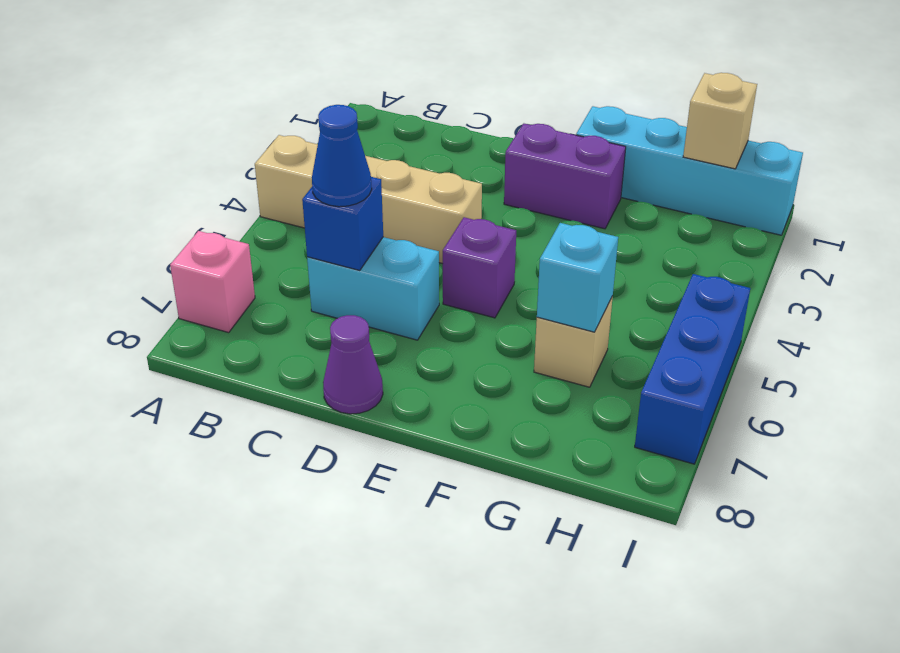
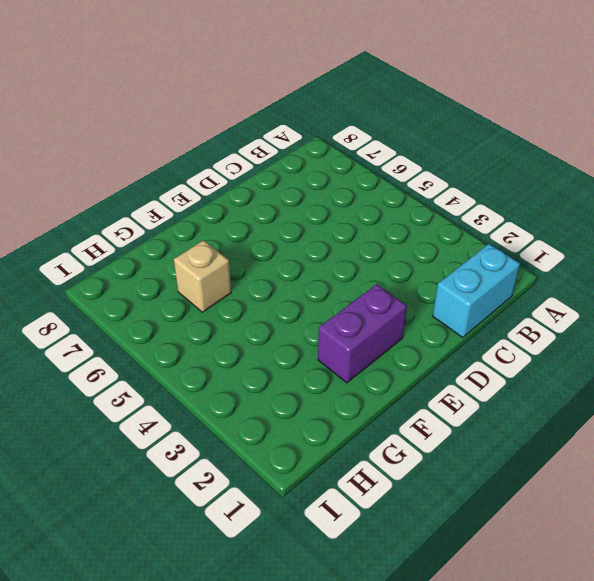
cyan brick B1:C1 level 1 -> cyan brick C6:D6 level 1
none -> tan brick A4:D4 level 1
none -> pink brick A7 level 1
none -> purple cone D8 level 1

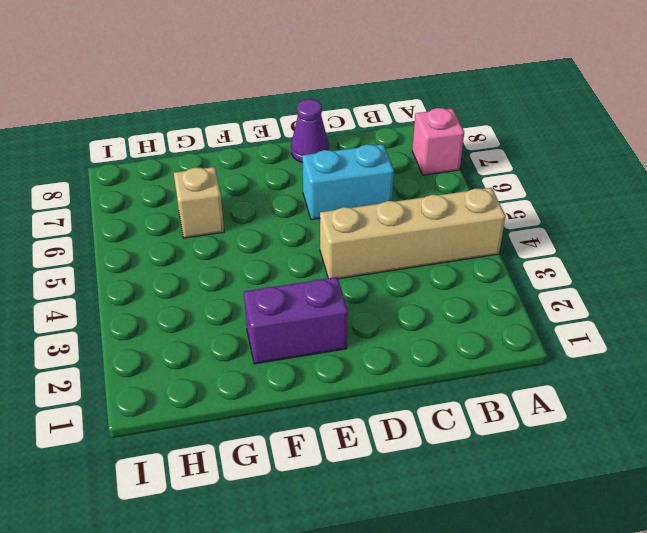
none -> purple brick E5 level 1
none -> cyan brick F1:I1 level 1
none -> blue brick I5:I7 level 1

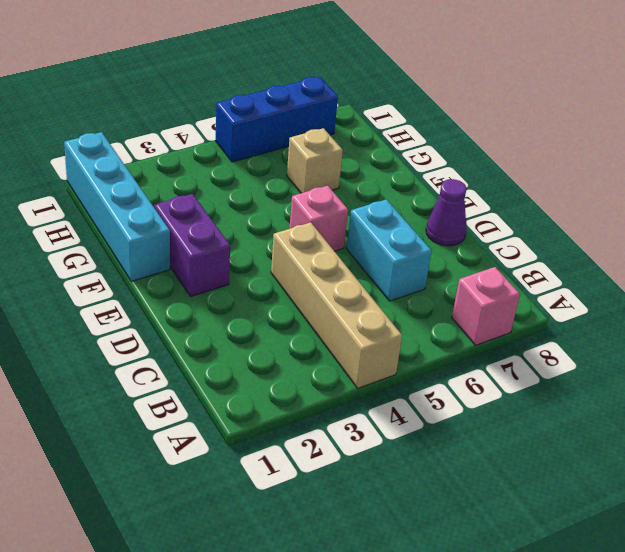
pink brick E5 level 1 -> purple brick E5 level 1
none -> blue brick C6 level 2
none -> cyan brick G6 level 2
none -> tan brick H1 level 2

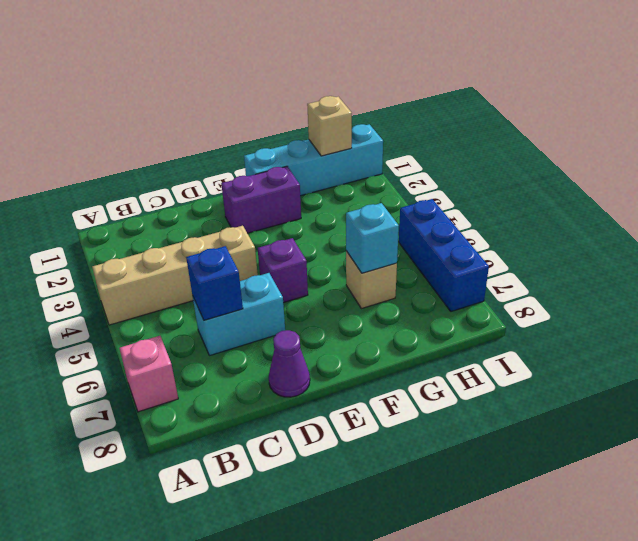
none -> blue cone C6 level 3

